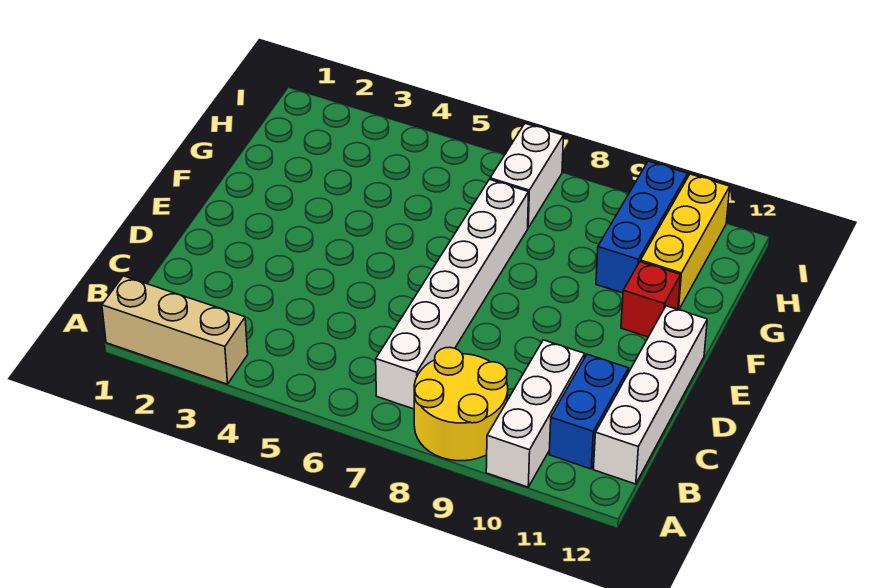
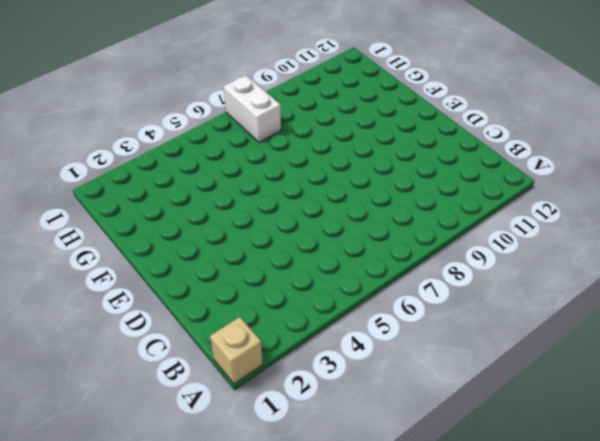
tan brick A1 level 1 -> tan brick A1:A3 level 1
none -> yellow round brick A8:B9 level 1
none -> white brick A10:C10 level 1

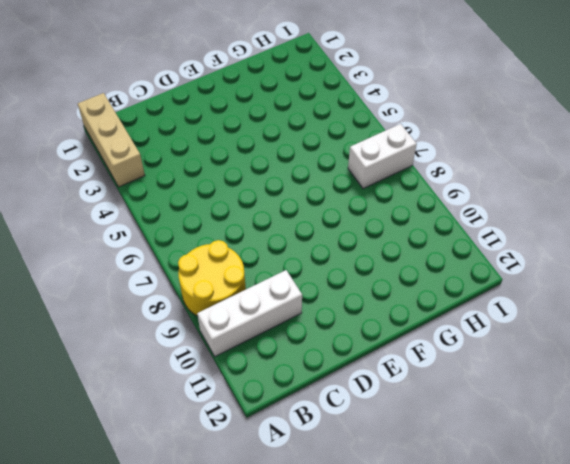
none -> white brick B7:G7 level 1
none -> blue brick B11:C11 level 1

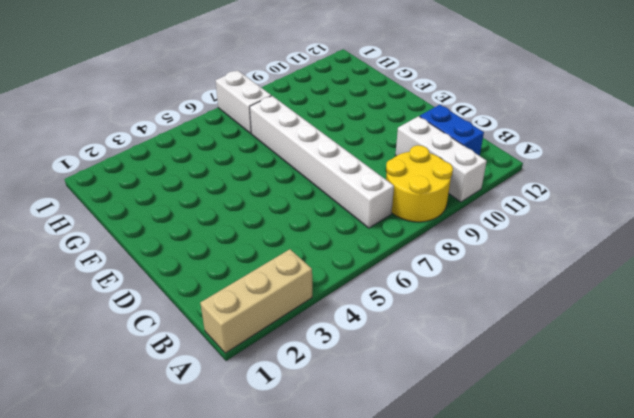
none -> white brick B12:E12 level 1
none -> red brick F11 level 1

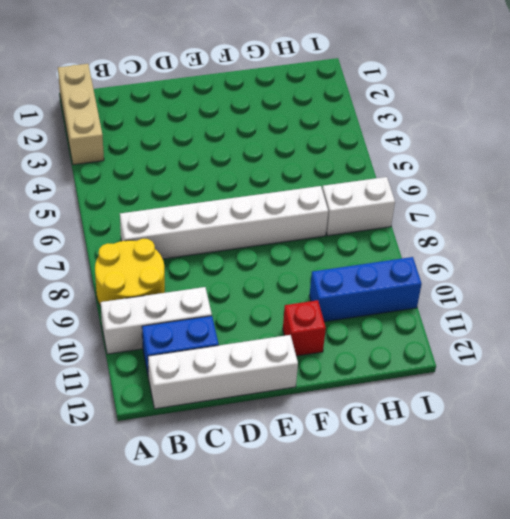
none -> yellow brick G11:I11 level 1

